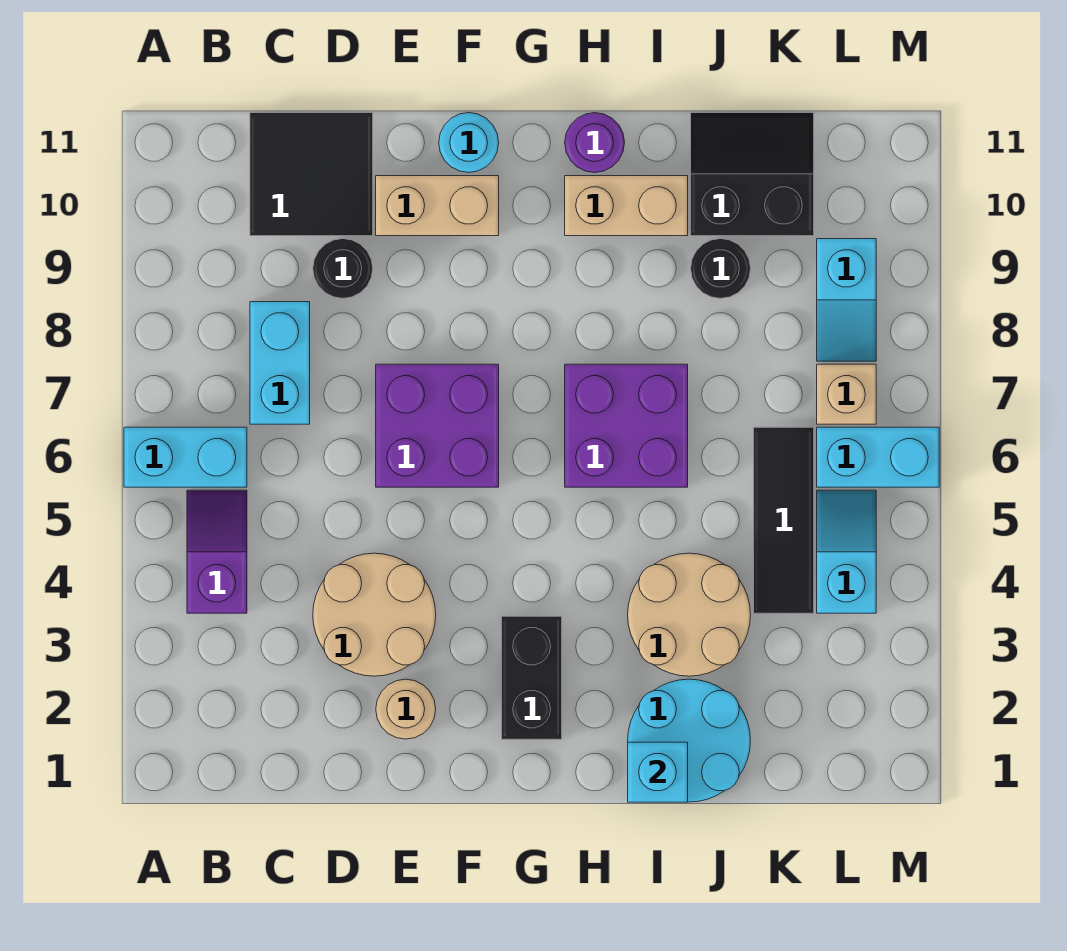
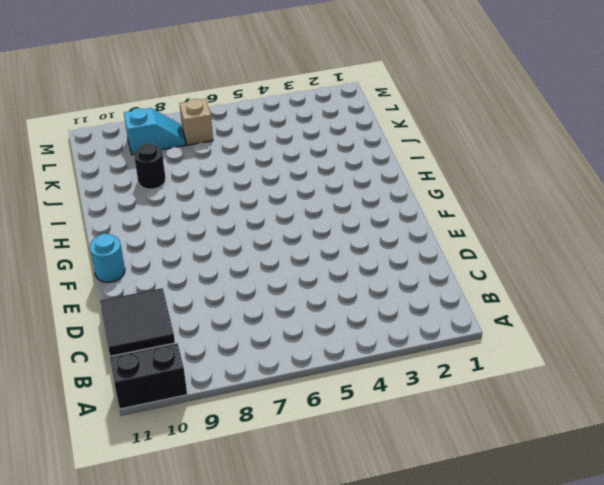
black brick A10:A11 level 1 -> black brick G2:G3 level 1
none -> cyan brick A6:B6 level 1
none -> purple slope B4:B5 level 1 top 4
none -> cyan brick C7:C8 level 1

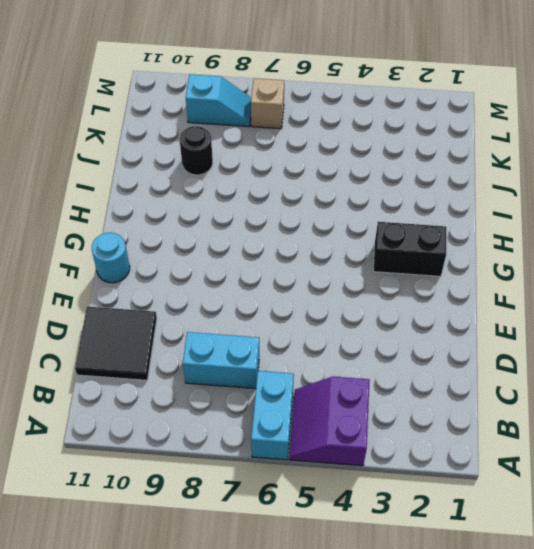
purple slope A4:B5 level 1 top 4 -> purple slope B4:B5 level 1 top 4
none -> tan round brick D3:E4 level 1
none -> black round brick D9 level 1
none -> tan round brick E2 level 1

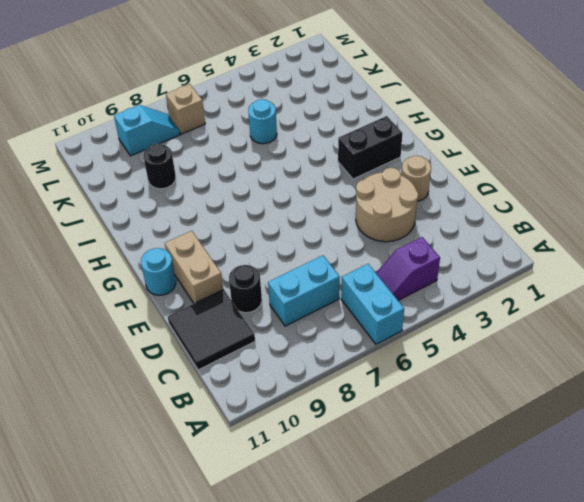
cyan round brick J5 level 1 -> none
none -> purple brick E6:F7 level 1
none -> purple brick H6:I7 level 1
none -> tan brick H10:I10 level 1

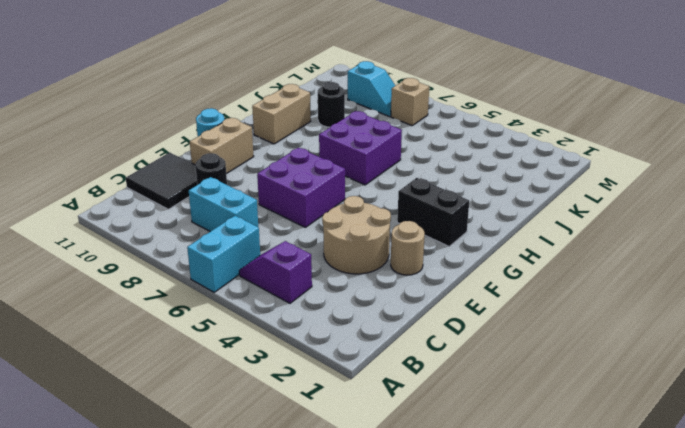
none -> purple round brick H11 level 1
none -> cyan round brick I1:J2 level 1
none -> tan round brick I3:J4 level 1

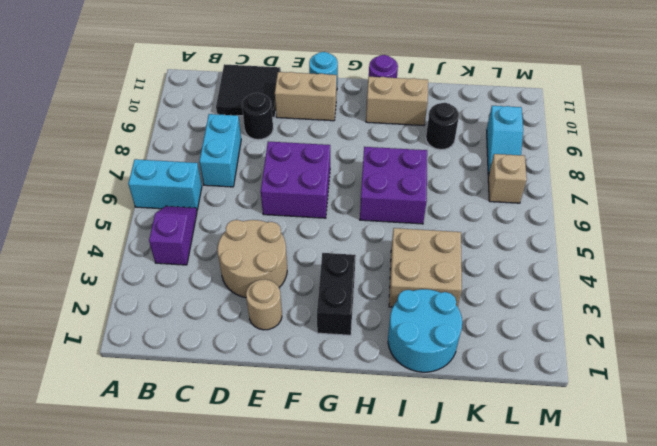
tan brick I3:J4 level 1 -> tan round brick I3:J4 level 1
none -> black slope J10:K11 level 1 top 10
none -> black tile K4:K6 level 1
none -> cyan slope L4:L5 level 1 top 4

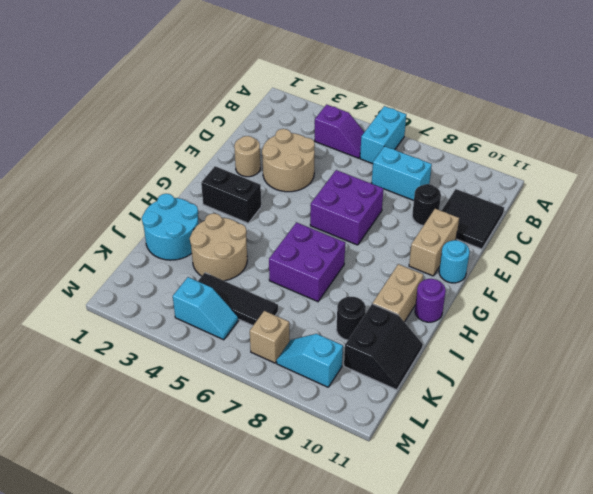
none -> cyan brick L6:M6 level 1
none -> cyan brick I1 level 2

